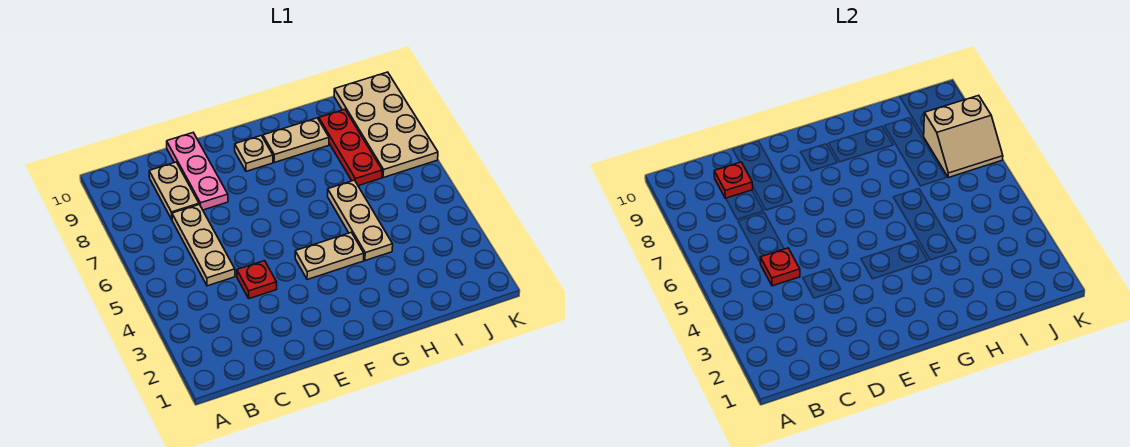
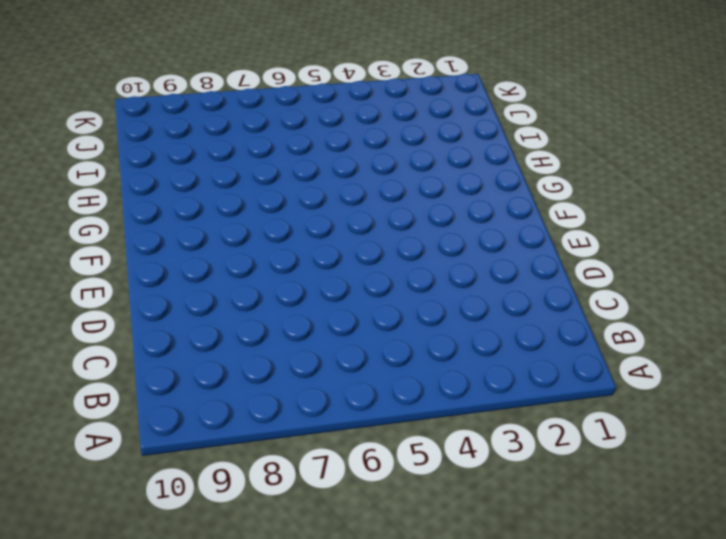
none -> tan plate C5:C7 level 1
none -> tan plate C8:C9 level 1
none -> red plate D4 level 1

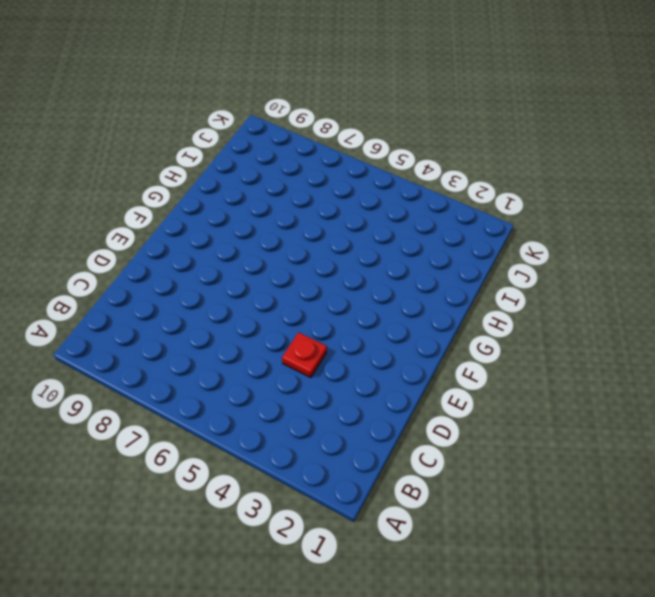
none -> tan plate C5:C7 level 1
none -> tan plate C8:C9 level 1
none -> pink plate D8:D10 level 1

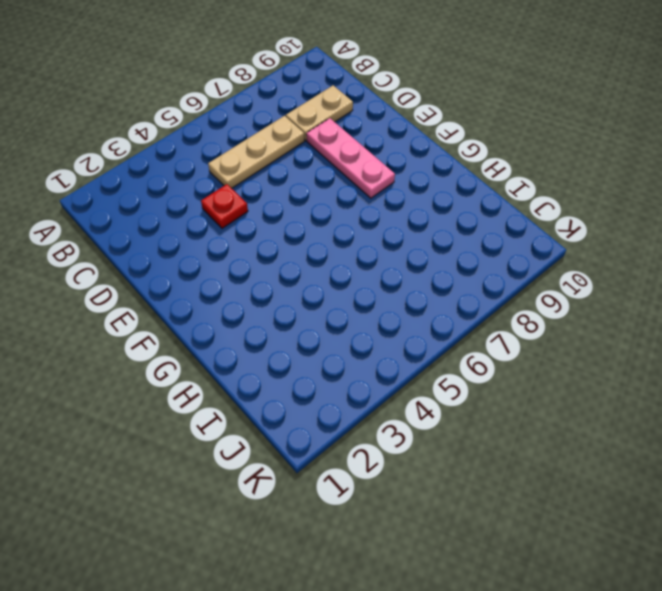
pink plate D8:F8 level 1 -> pink plate D8:D10 level 1
none -> tan plate F4:G4 level 1
none -> tan plate F9 level 1
none -> tan plate G9:H9 level 1

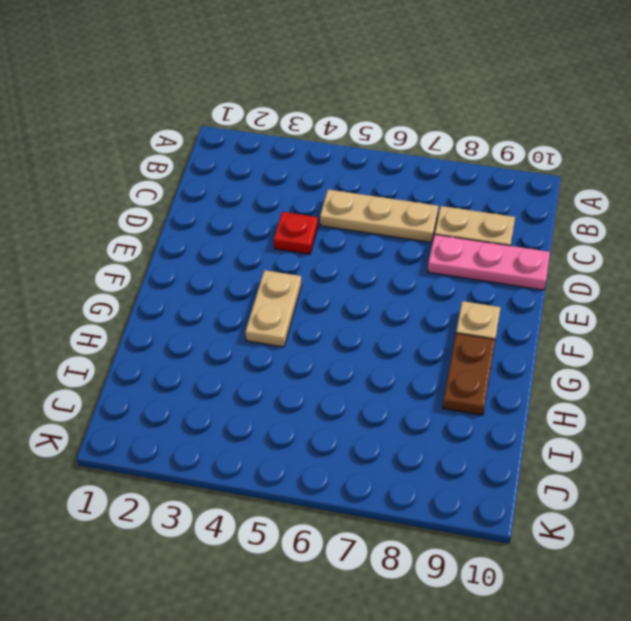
brown plate G9:H9 level 1 -> tan plate G9:H9 level 1
none -> tan plate H4:H6 level 1
none -> red plate I7:I9 level 1
none -> tan plate J7:K10 level 1

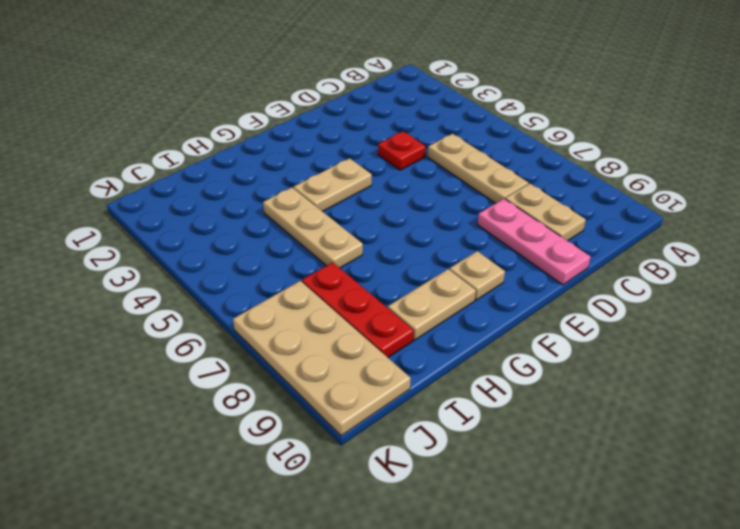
none -> red plate C5 level 2
none -> red plate C9 level 2
none -> tan slope J7:K8 level 2 top 8

